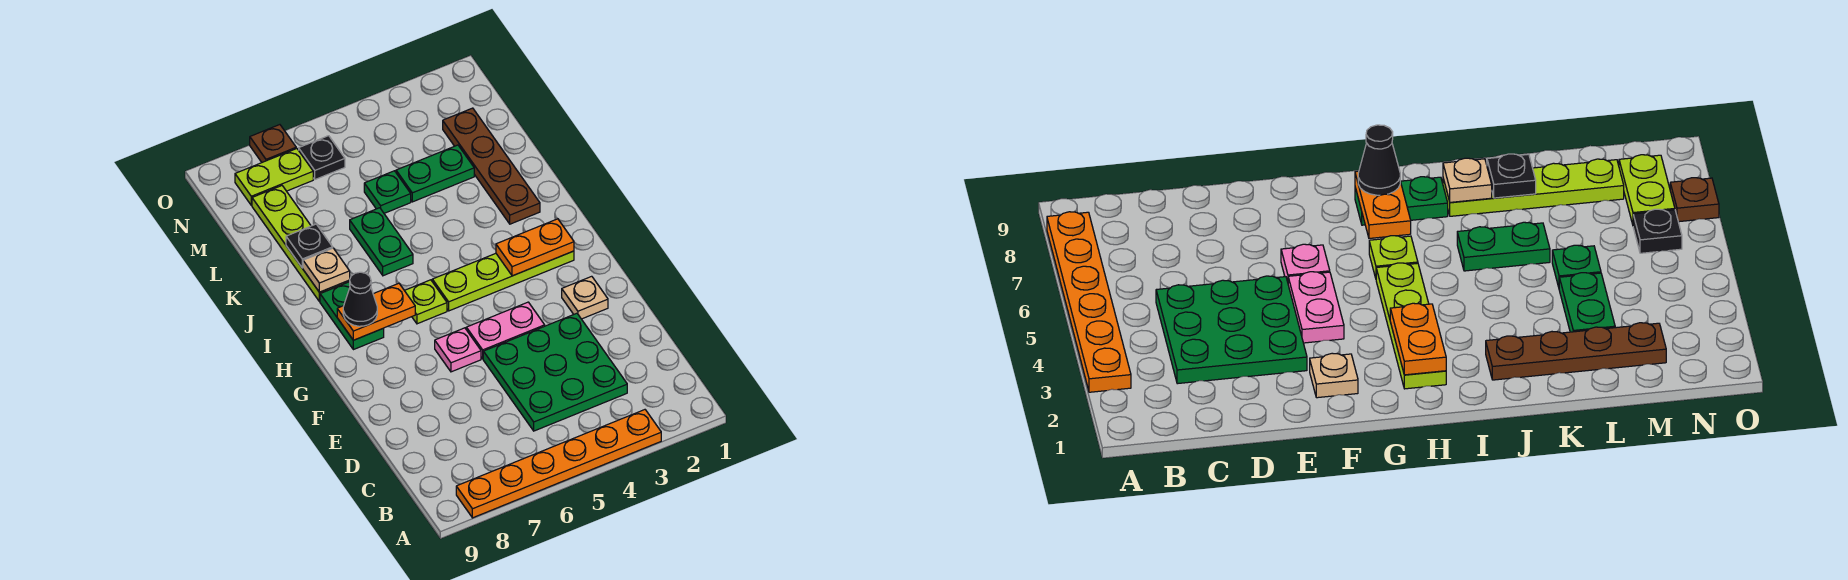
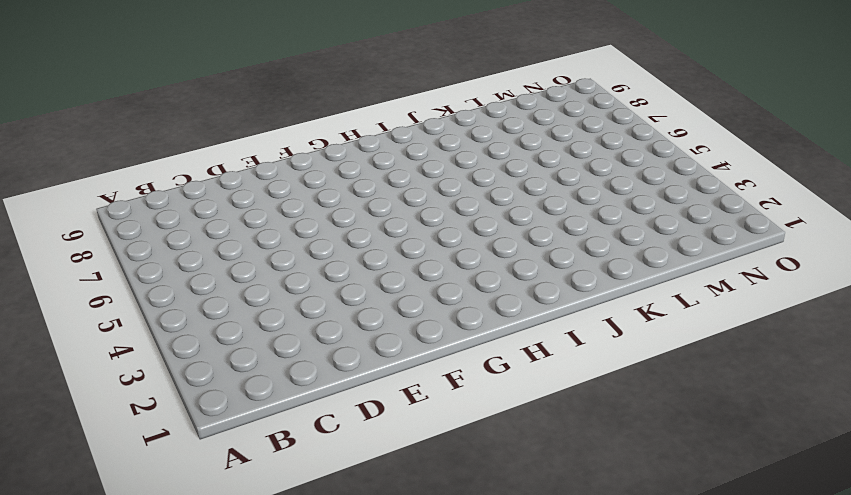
none -> orange plate A3:A8 level 1
none -> green plate C3:E5 level 1
none -> tan plate F2 level 1

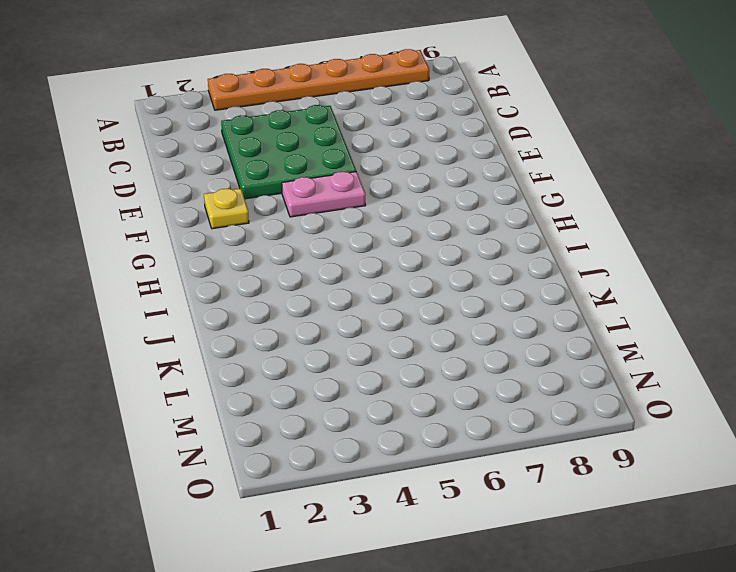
yellow plate F2 level 1 -> tan plate F2 level 1
none -> pink plate F6 level 1
none -> lime plate H2:H5 level 1
none -> lime plate H6 level 1

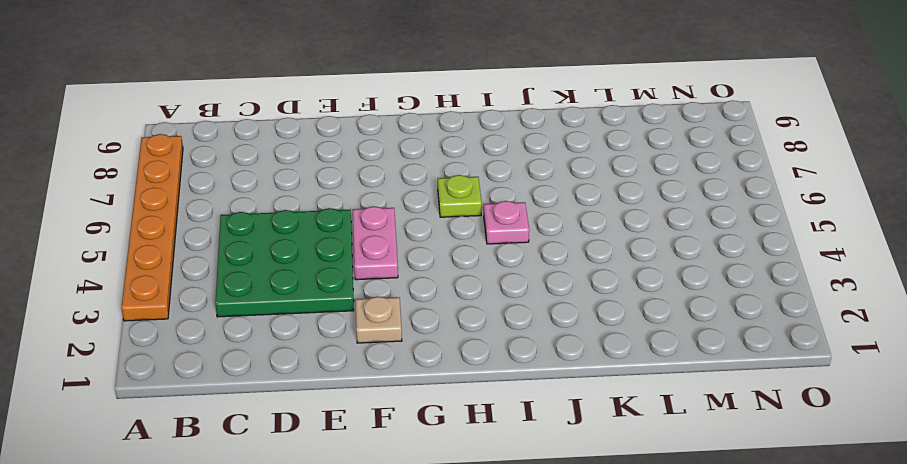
pink plate I5 level 1 -> pink plate F6 level 1
none -> lime plate H2:H5 level 1
none -> green plate H8:I8 level 1
none -> brown plate J2:M2 level 1

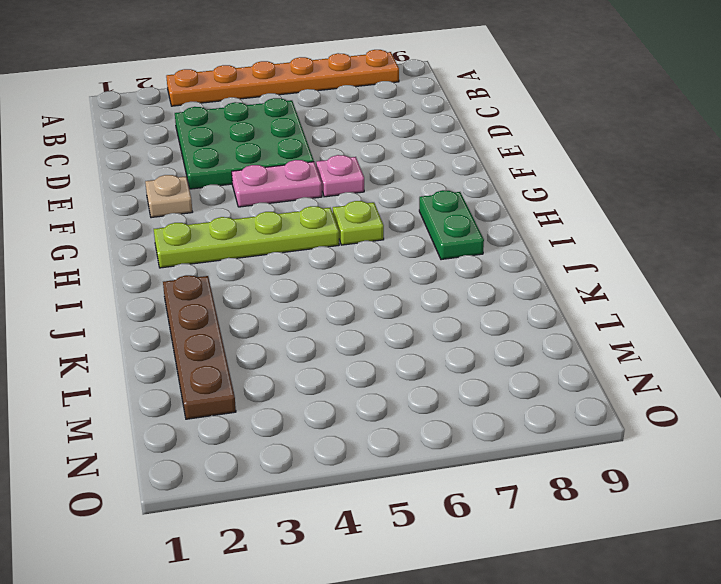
none -> green plate J6:K6 level 1
none -> lime plate J8:M8 level 1
none -> green plate L3:L4 level 1

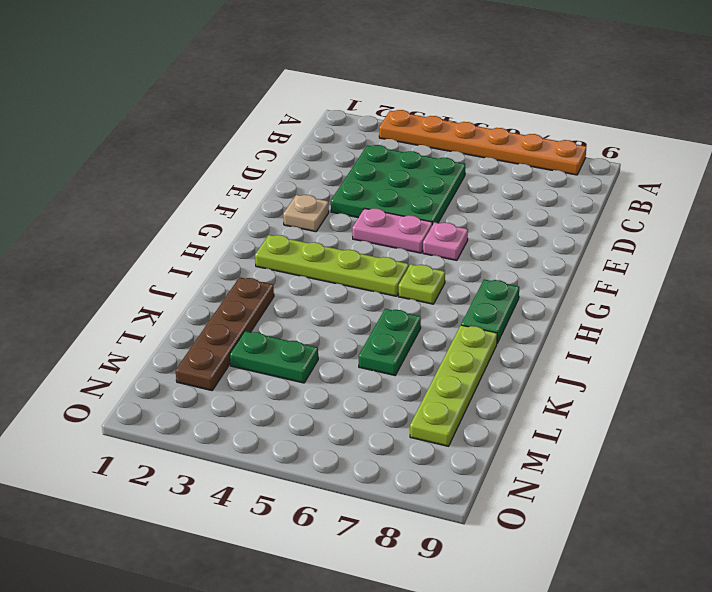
none -> green plate L5 level 1
none -> black plate N6 level 1
none -> lime plate N7:N8 level 1

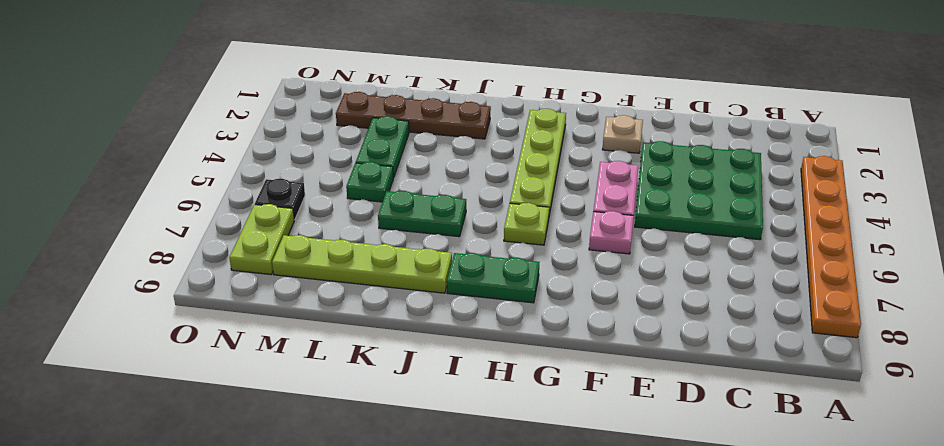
none -> brown plate O7 level 1
none -> orange plate H2:H3 level 2
none -> orange plate H7:H8 level 2

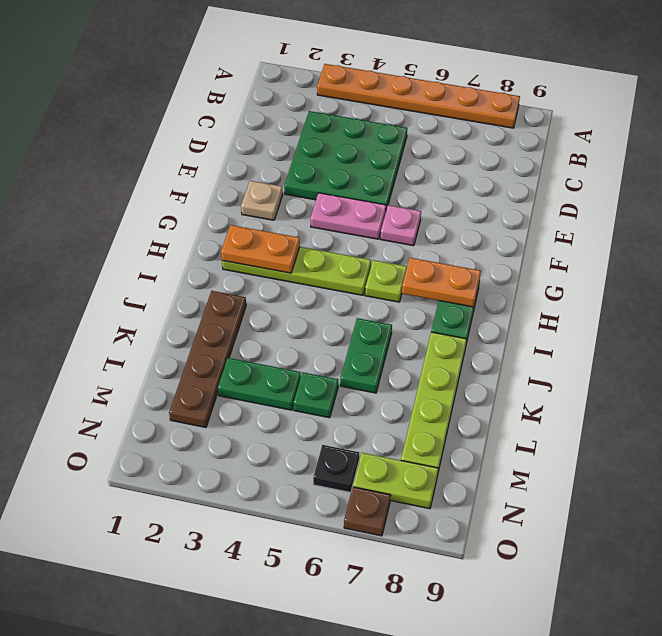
none -> tan plate J8 level 2
none -> black plate K8 level 2
none -> black cone H8 level 3

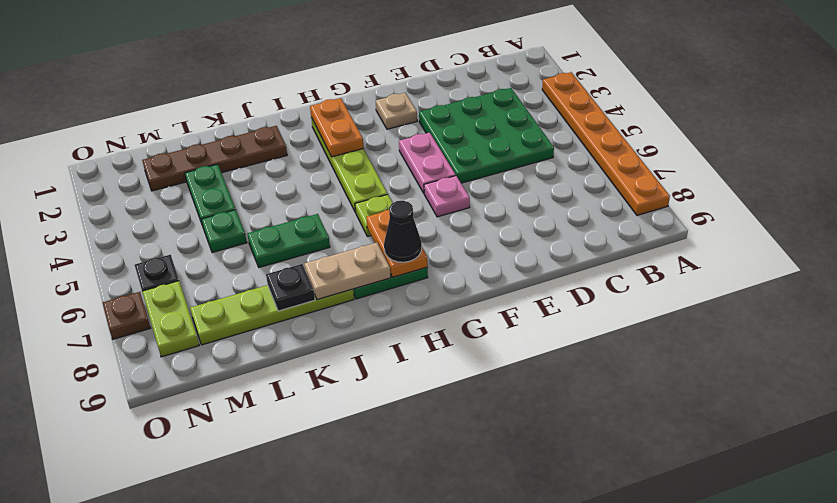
tan plate I8:J8 level 2 -> tan plate J8 level 2

